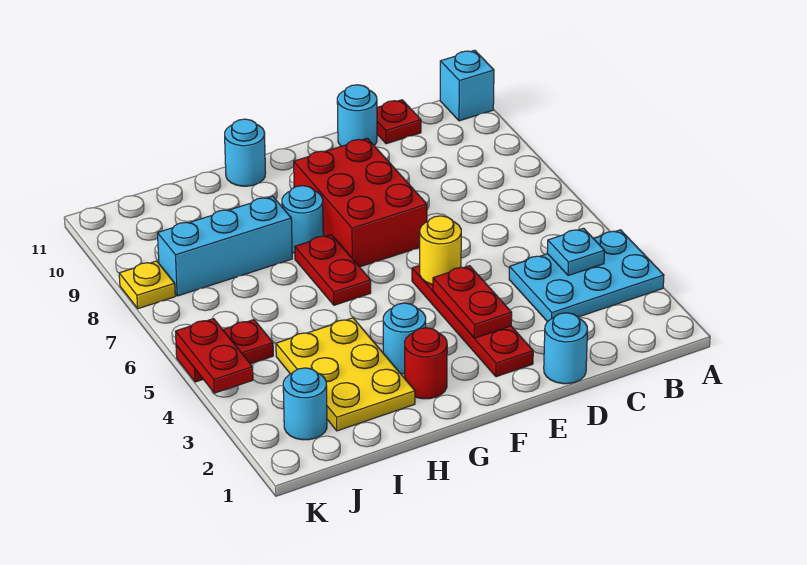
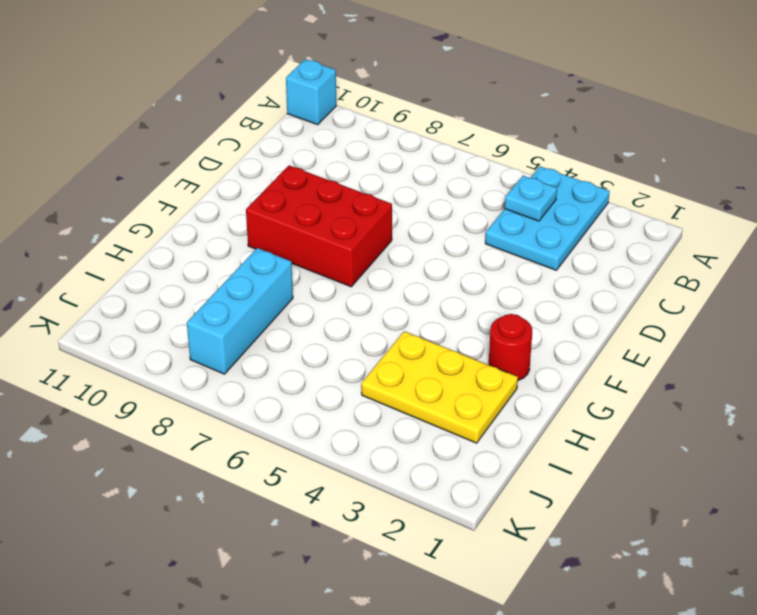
none -> red plate C11 level 1
none -> cyan round brick D1 level 1
none -> cyan round brick D11 level 1

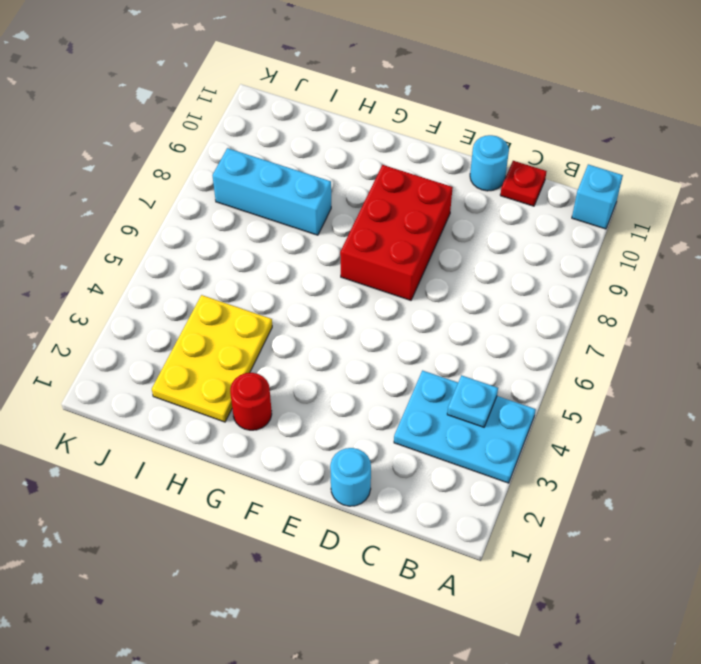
none -> red plate E2:E5 level 1
none -> cyan round brick G3 level 1
none -> red plate G6:G7 level 1

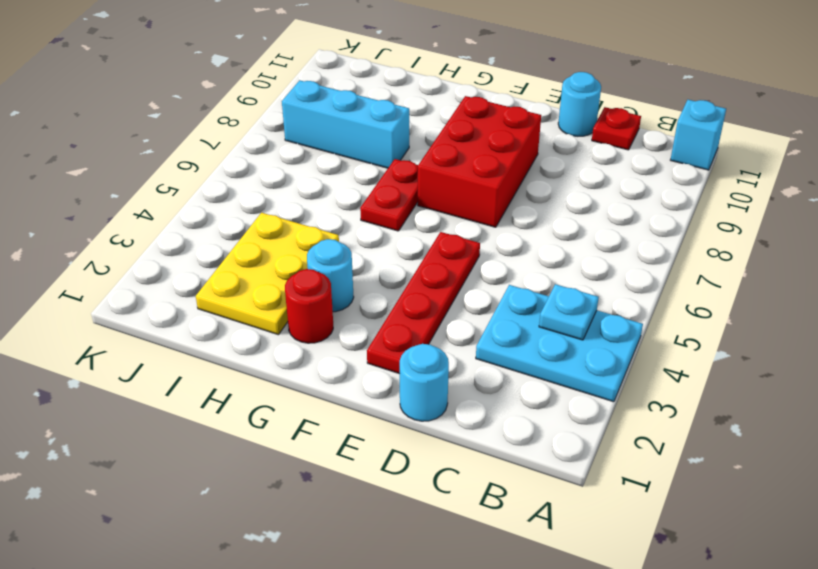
none -> cyan round brick G8 level 1
none -> cyan round brick G11 level 1
none -> cyan round brick J2 level 1

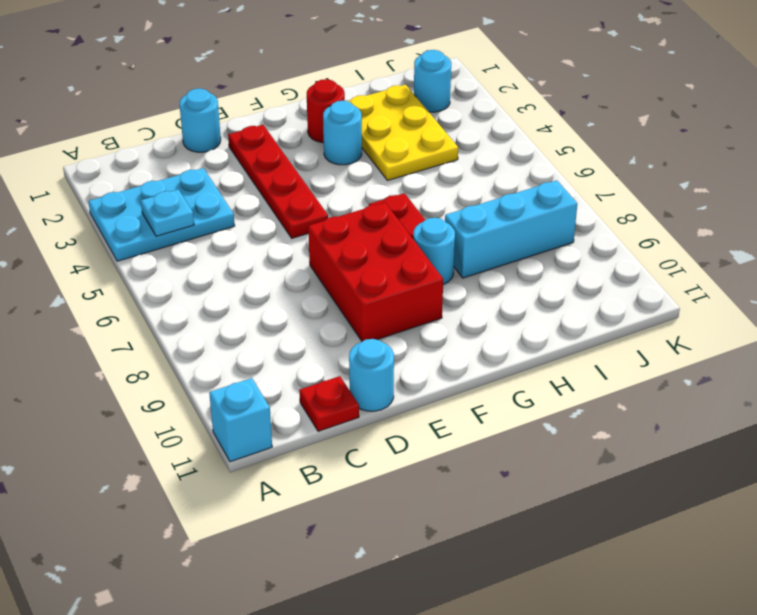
none -> cyan round brick G11 level 1
none -> red plate J5:K5 level 1
none -> yellow plate K8 level 1

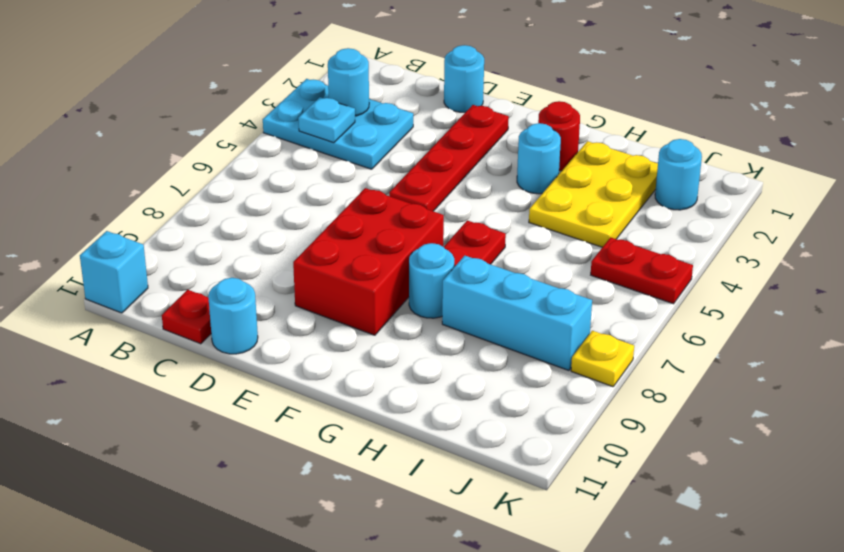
cyan round brick B3 level 2 -> cyan round brick G11 level 1
none -> red plate E3:E4 level 2
none -> yellow round brick E5 level 2
none -> red plate K4:K5 level 2

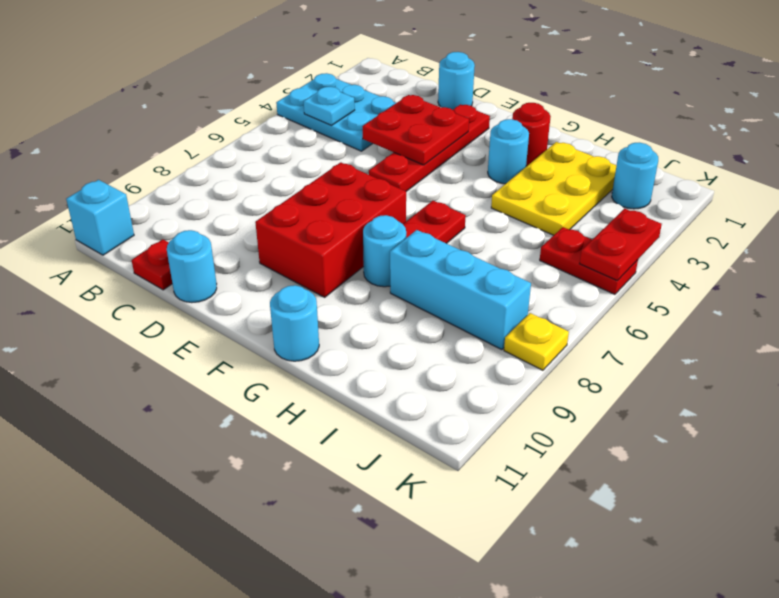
red plate D3:E4 level 2 -> red plate E3:E4 level 2
none -> yellow round brick E5 level 2

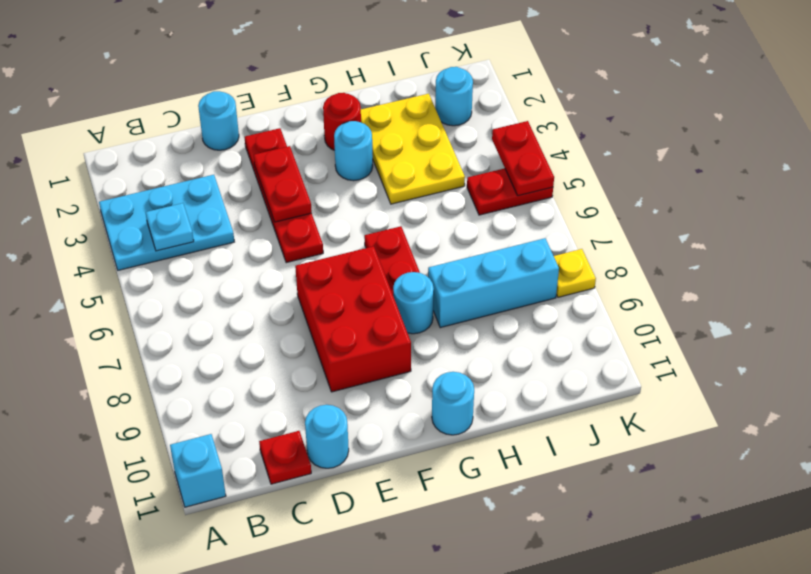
none -> yellow round brick E5 level 2

